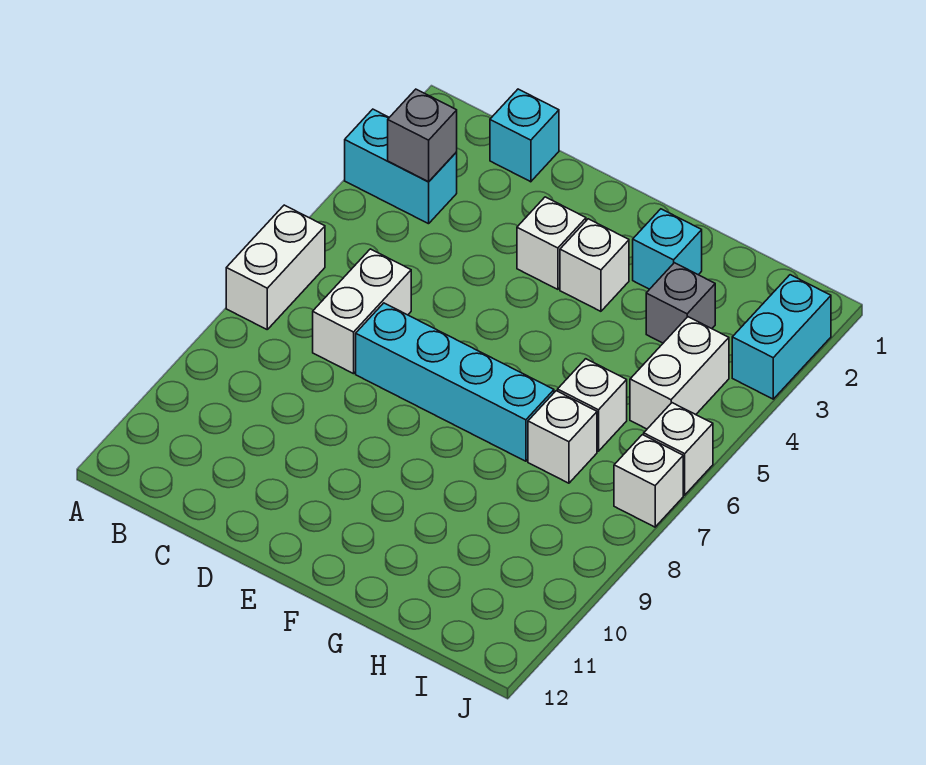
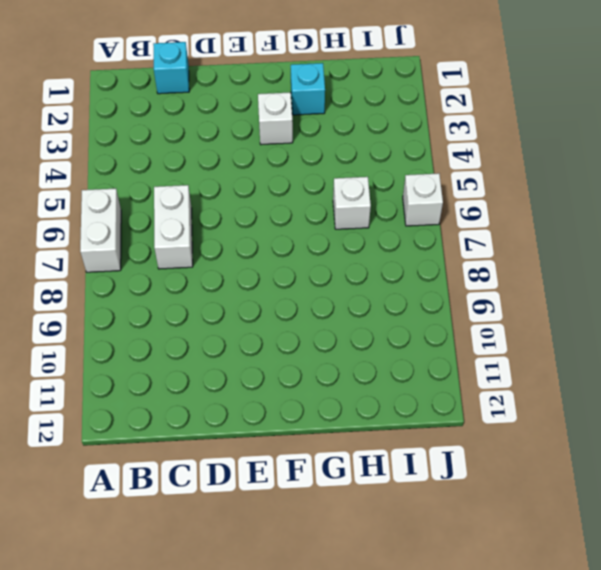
none -> cyan brick A3:B3 level 1
none -> cyan brick D7:G7 level 1
none -> white brick E3 level 1

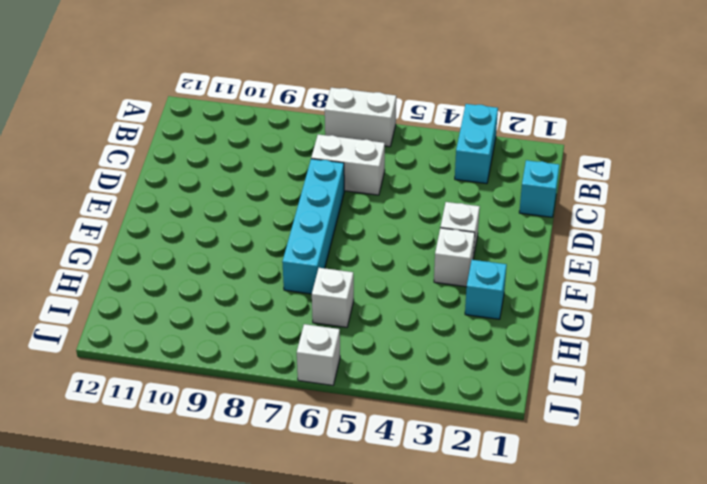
none -> grey brick H3 level 1
none -> white brick H7 level 1
none -> white brick I4:I5 level 1

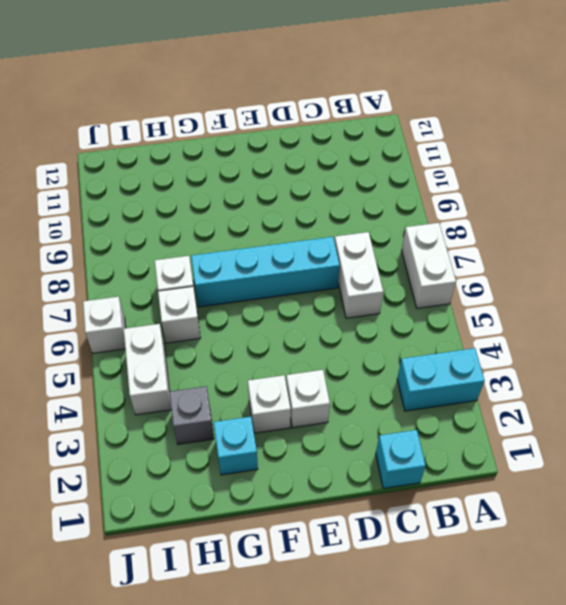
none -> cyan brick J2:J3 level 1
none -> white brick J7 level 1
none -> grey brick B3 level 2

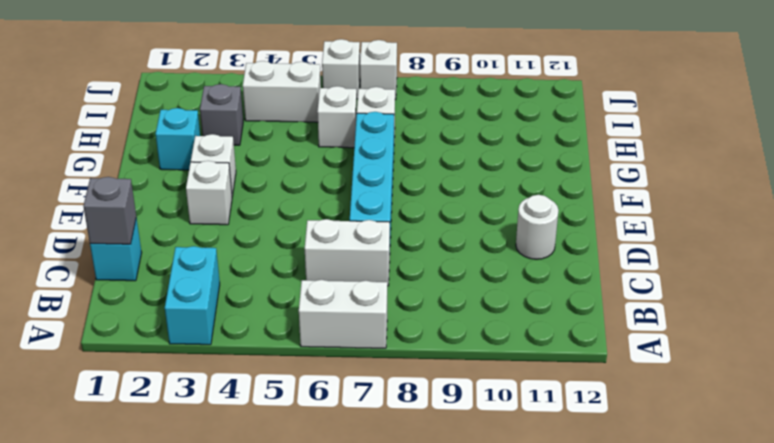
grey brick C1 level 2 -> grey brick B3 level 2
white round brick D11 level 1 -> none
none -> cyan brick J2:J3 level 1

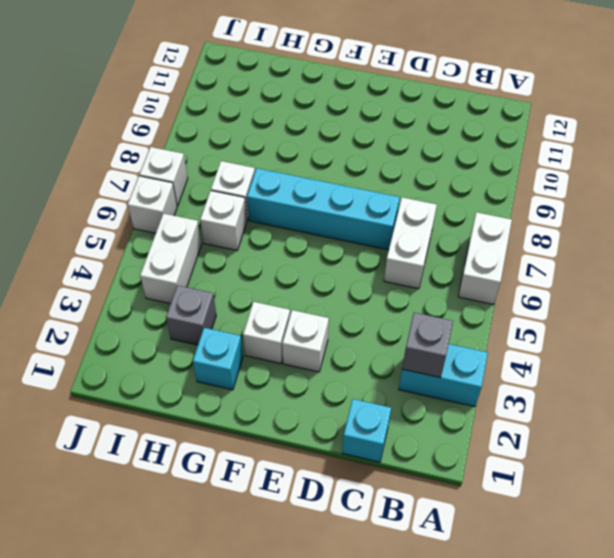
none -> cyan brick J2:J3 level 1

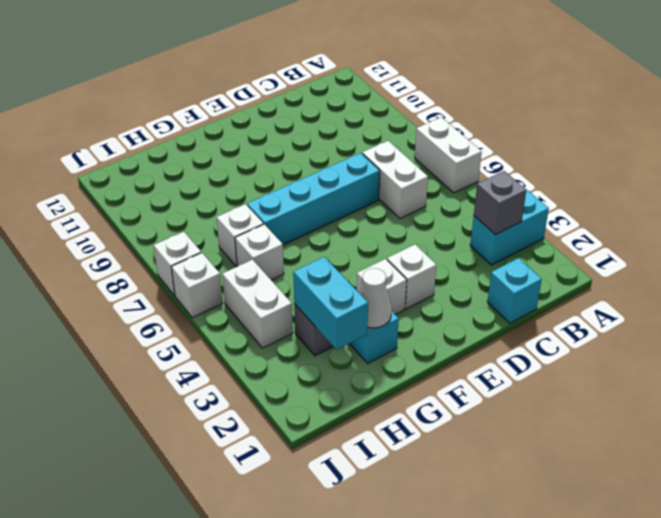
white cone G2 level 2 -> none
cyan brick H2:H3 level 2 -> cyan brick J2:J3 level 1

